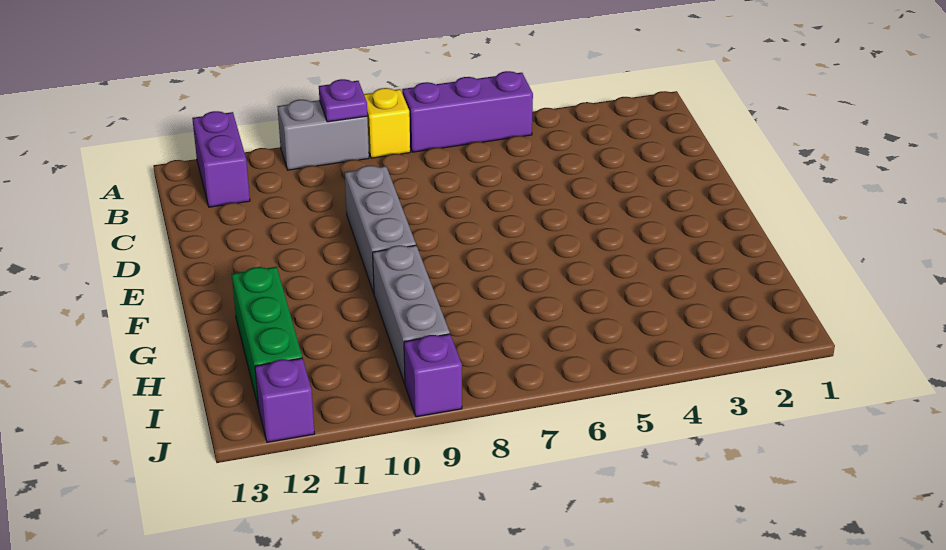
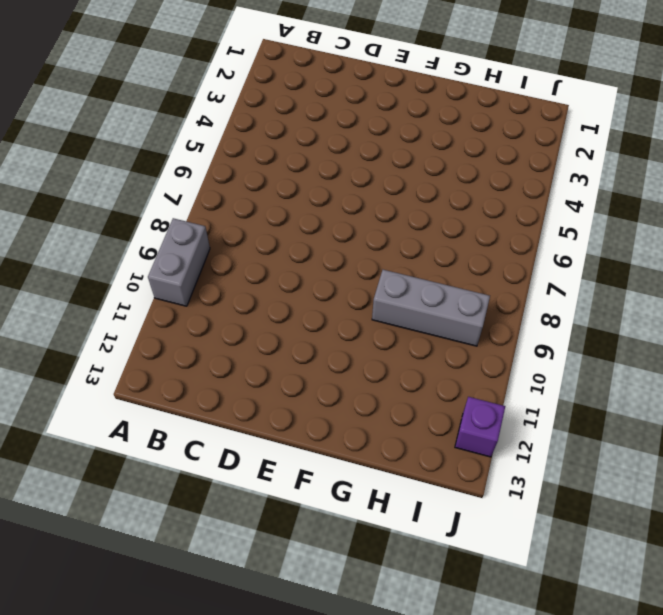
none -> purple brick A5:A7 level 1
none -> yellow brick A8 level 1

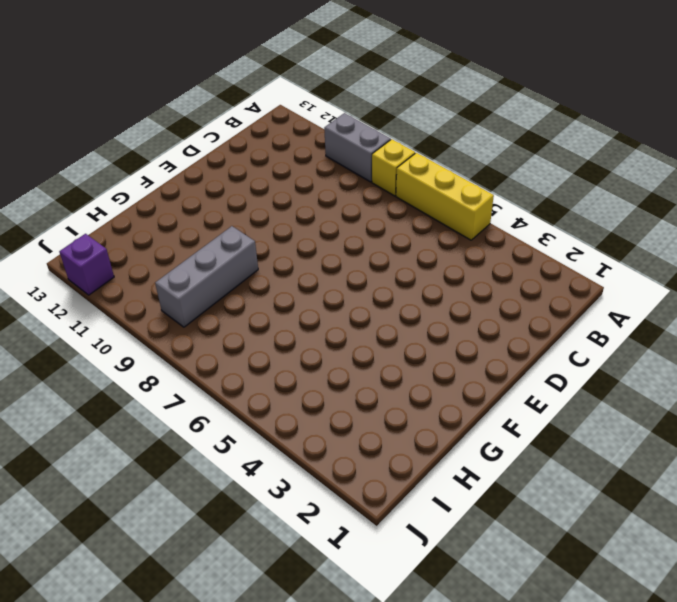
yellow brick A5:A7 level 1 -> purple brick A5:A7 level 1
none -> purple brick A12:B12 level 1
none -> grey brick D9:F9 level 1

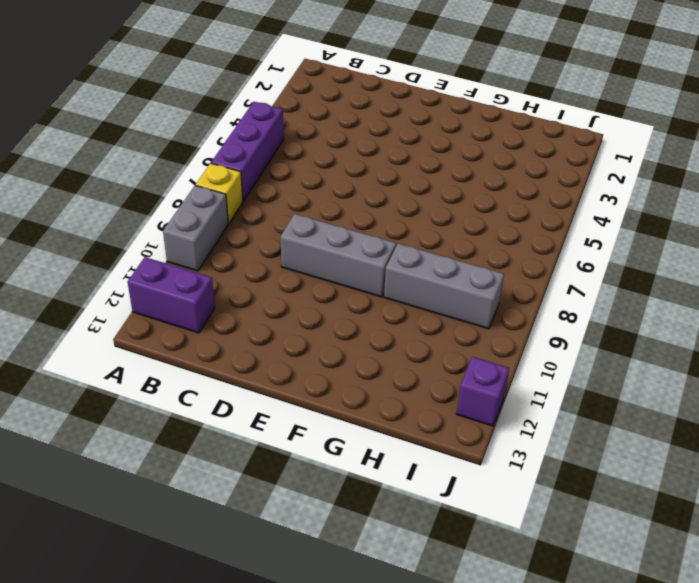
none -> green brick G12:I12 level 1
none -> purple brick J9 level 1

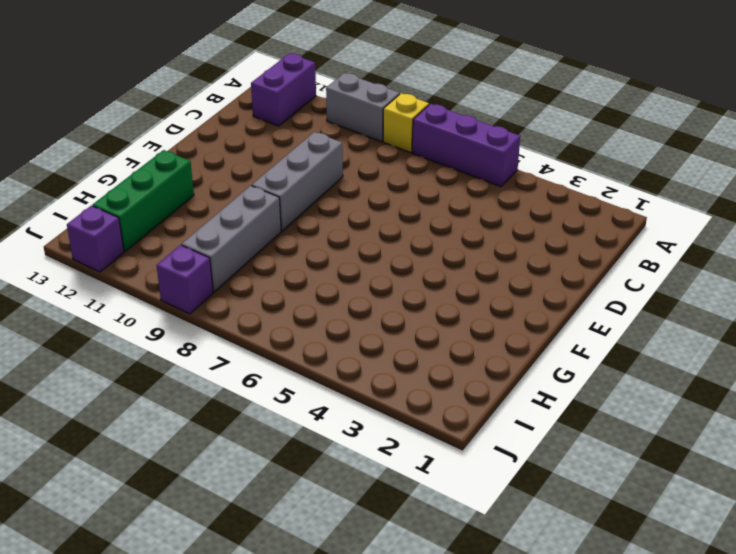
none -> purple plate A9 level 2

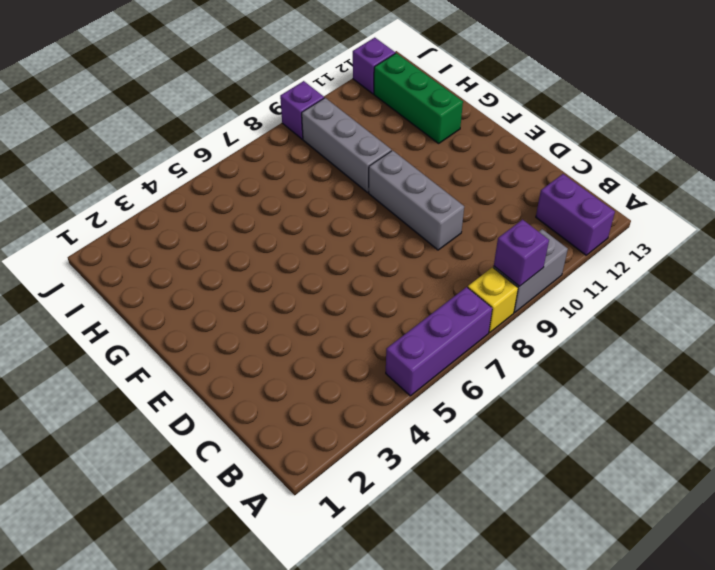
purple brick A9 level 2 -> purple plate A9 level 2

